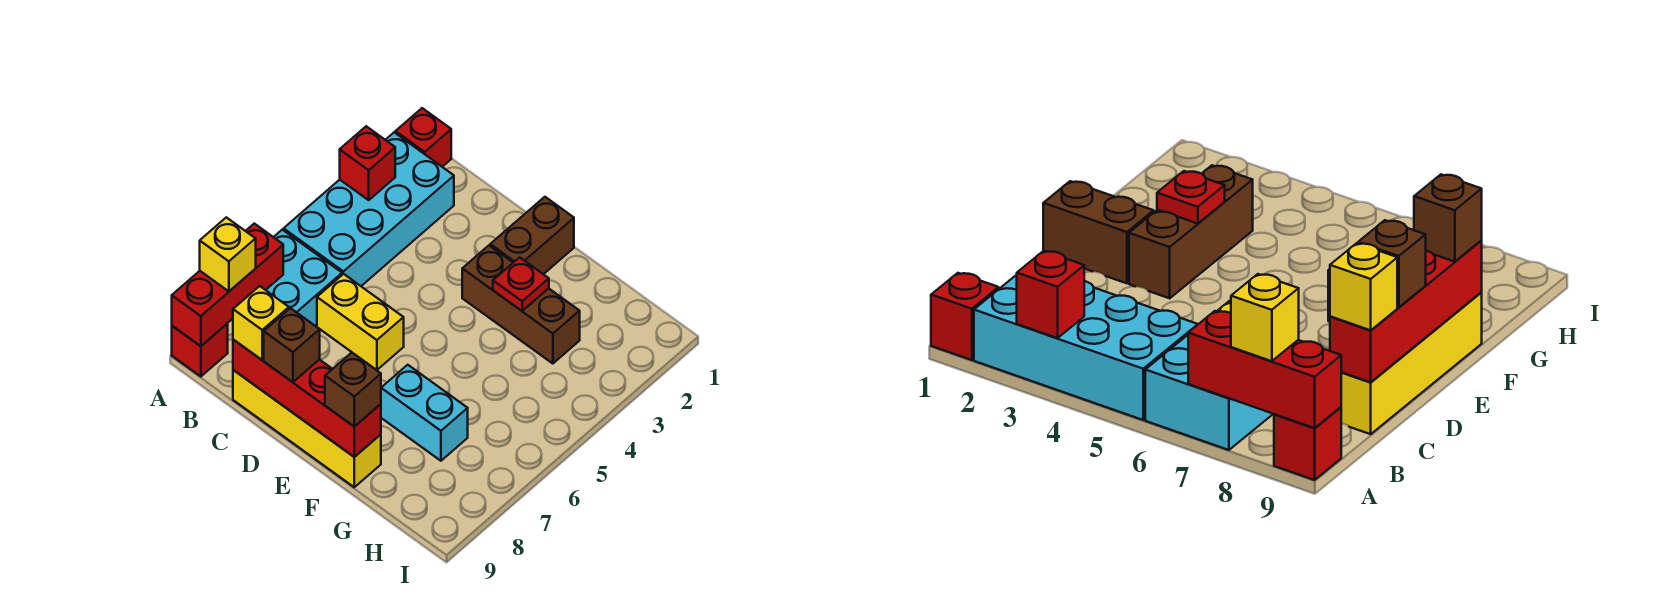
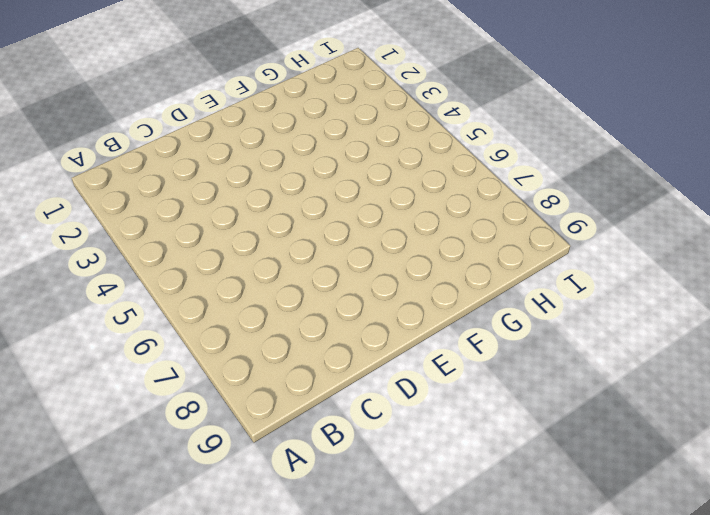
none -> red brick A1 level 1
none -> cyan brick A2:B5 level 1
none -> cyan brick A6:B7 level 1

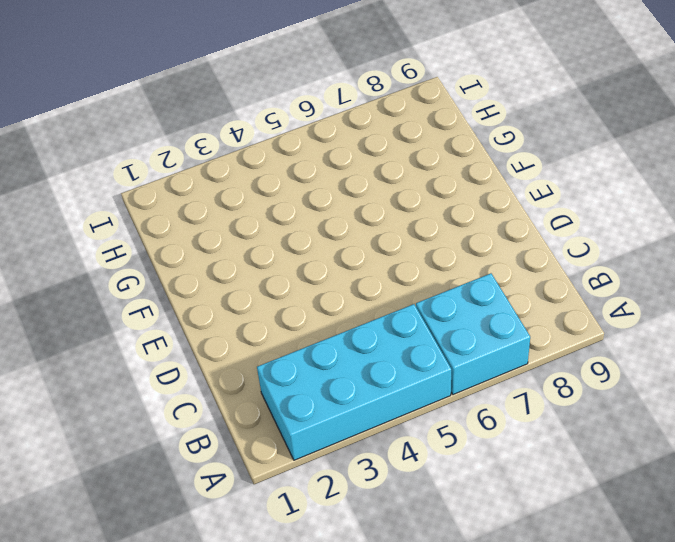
none -> red brick A1 level 1
none -> red brick A9 level 1
none -> yellow brick C6:D6 level 1

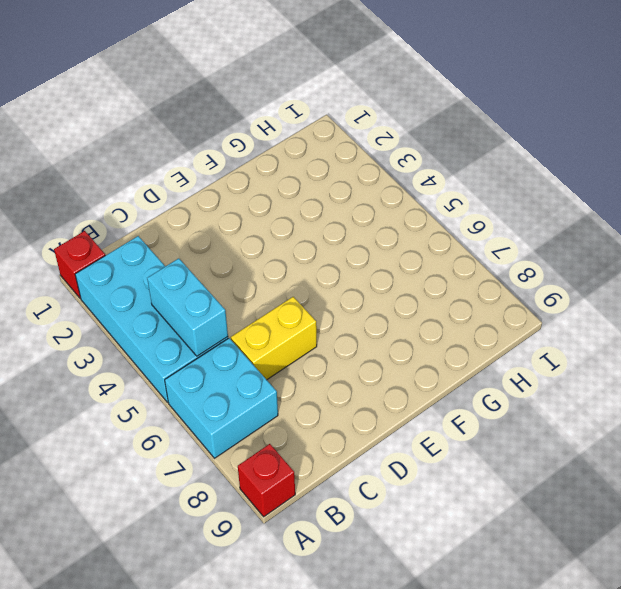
cyan brick B4:B5 level 2 -> cyan brick F7:G7 level 1
none -> yellow brick C9:F9 level 1
none -> brown brick E1:E2 level 1
none -> brown brick E3:G3 level 1

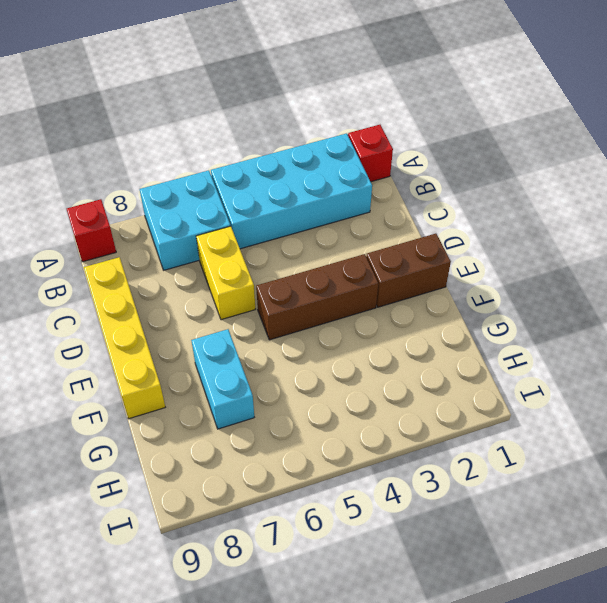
brown brick E3:E5 level 1 -> brown brick E3:G3 level 1
none -> red brick A3 level 2
none -> red brick A7:A9 level 2
none -> red brick C9:F9 level 2

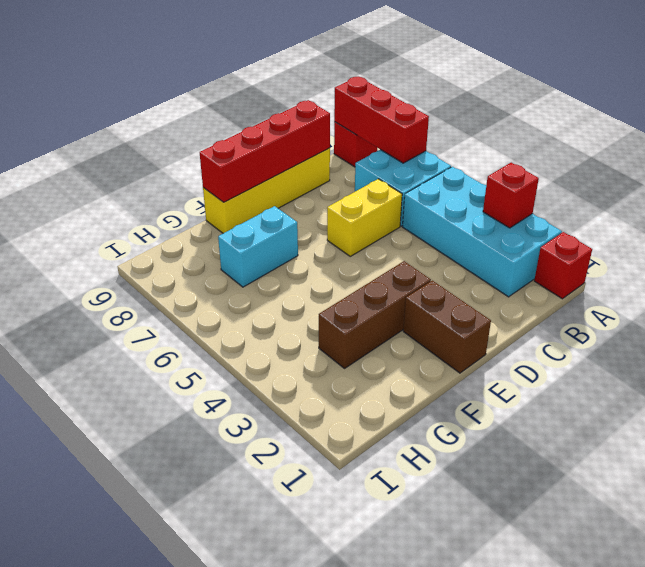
none -> red plate F3 level 2
none -> yellow brick A8 level 3
none -> yellow brick C9 level 3

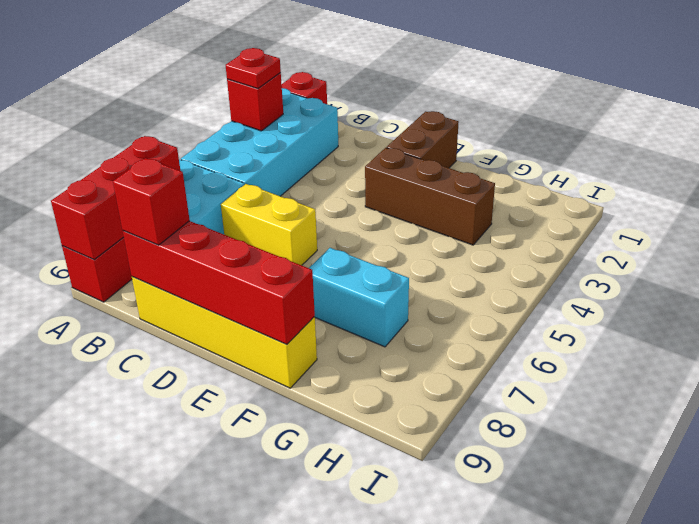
red plate A3 level 3 -> red plate F3 level 2
red brick C9 level 3 -> yellow brick C9 level 3
none -> yellow brick A8 level 3
none -> brown brick D9 level 3
none -> brown brick F9 level 3

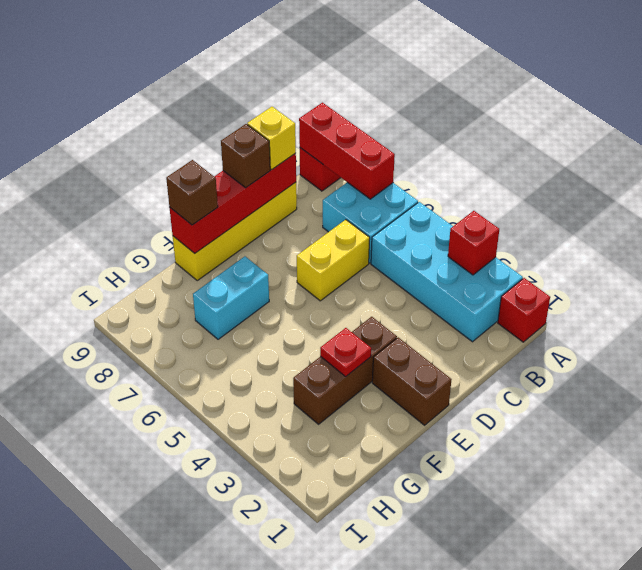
none -> yellow brick A8 level 3

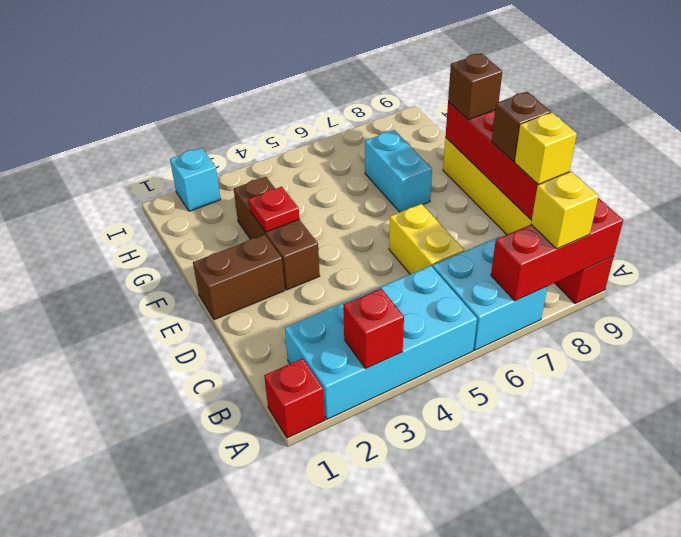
cyan brick I2 level 1 -> none

